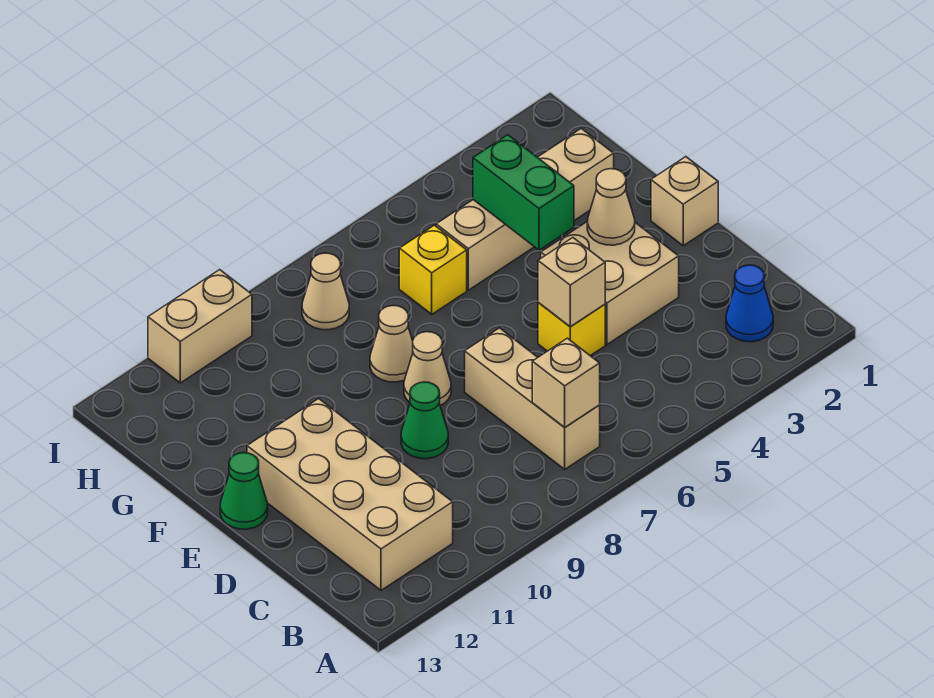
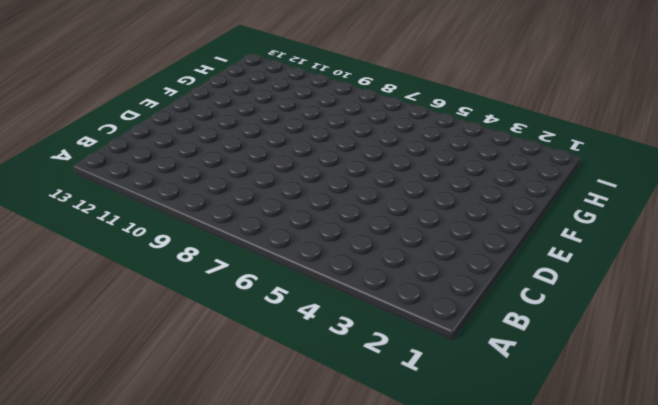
none -> blue cone B2 level 1
none -> tan brick B7:D7 level 1
none -> tan brick B11:E12 level 1

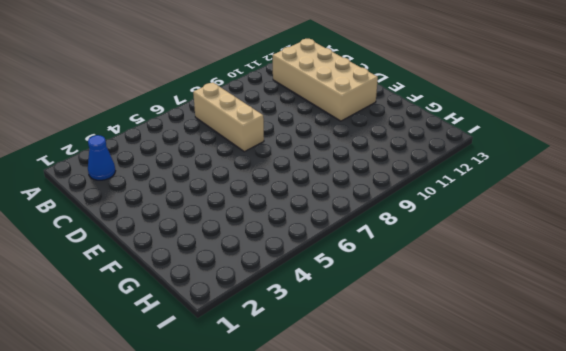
none -> tan brick D3:E4 level 1
none -> yellow brick D5 level 1
none -> green cone D9 level 1

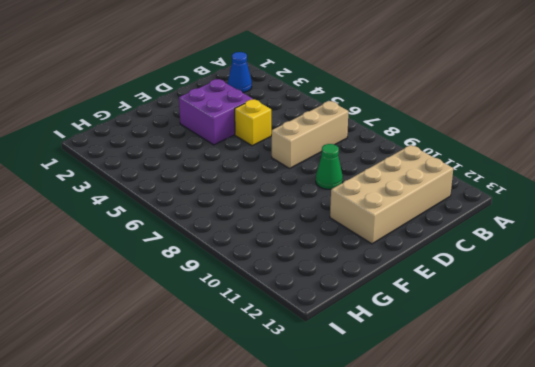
purple brick D3:E4 level 1 -> tan brick D3:E4 level 1
none -> tan brick E1 level 1
none -> tan cone E8 level 1
none -> green cone E13 level 1

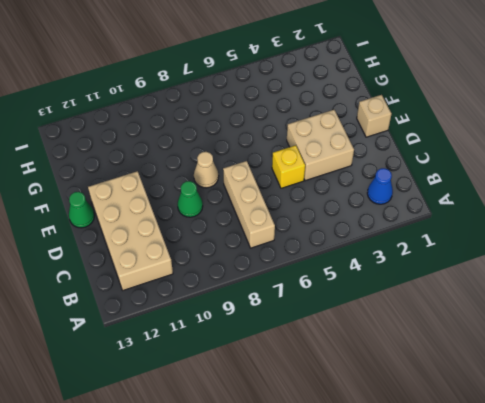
none -> tan cone F8 level 1
none -> tan brick G2:G5 level 1
none -> yellow brick G6 level 1

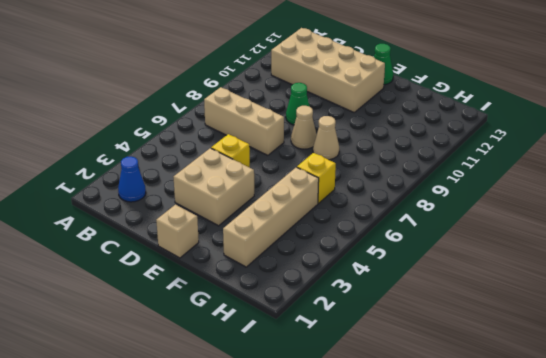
none -> tan cone H8 level 1
none -> tan brick I10:I11 level 1
none -> tan brick B7 level 2

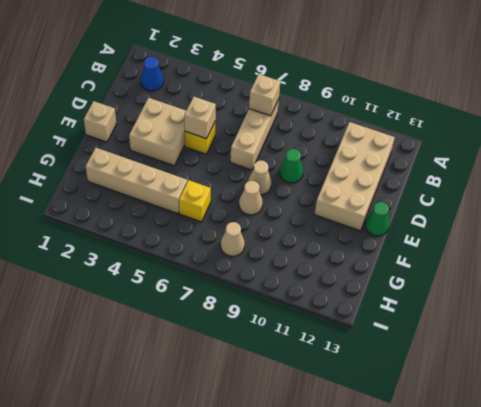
none -> tan brick I10:I11 level 1
none -> tan cone E3 level 2
none -> green brick F4:G4 level 2

